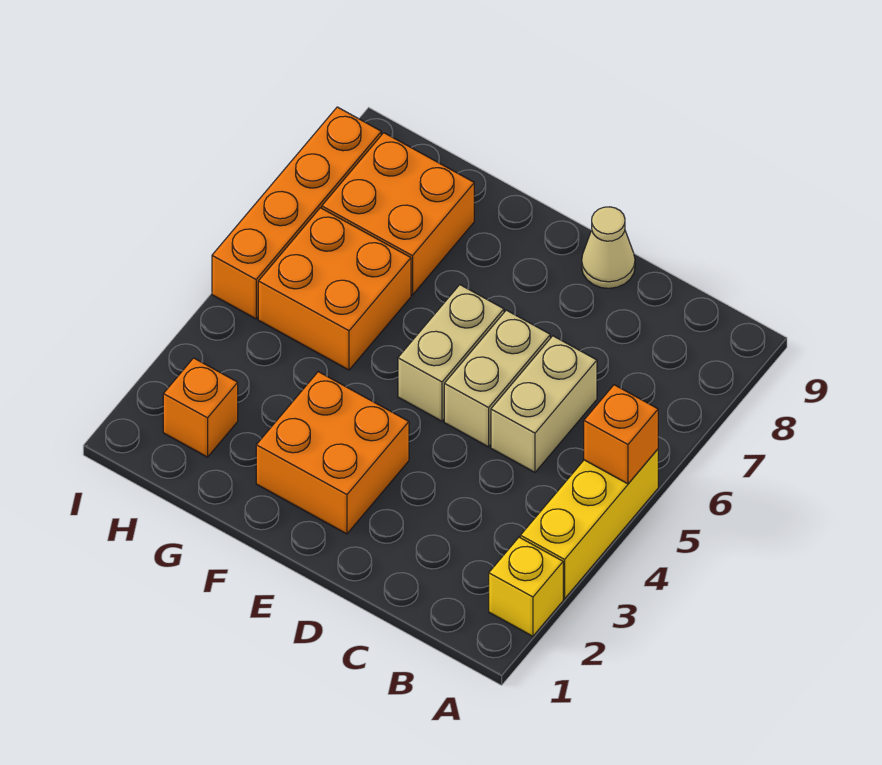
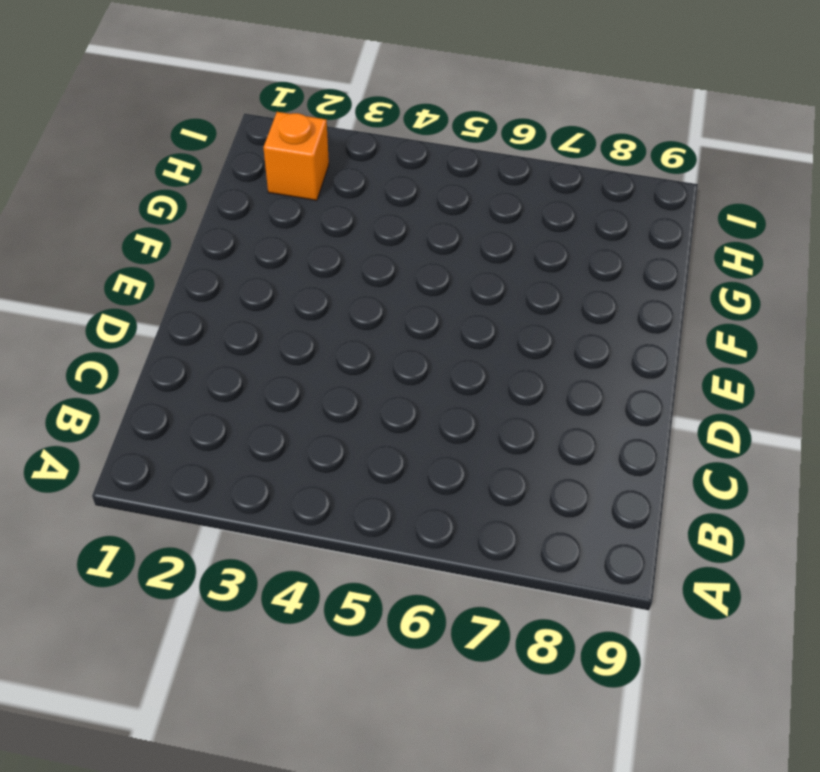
none -> yellow brick A2 level 1
none -> yellow brick A3:A5 level 1
none -> tan brick C5:C6 level 1

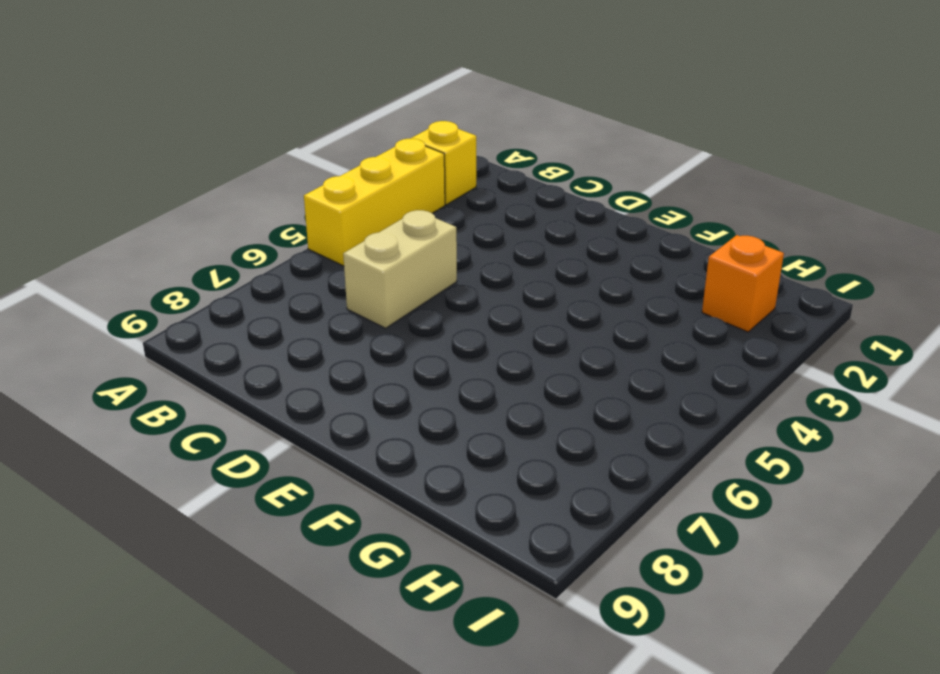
none -> tan brick D5:D6 level 1
none -> tan cone D9 level 1
none -> orange brick E2:F3 level 1

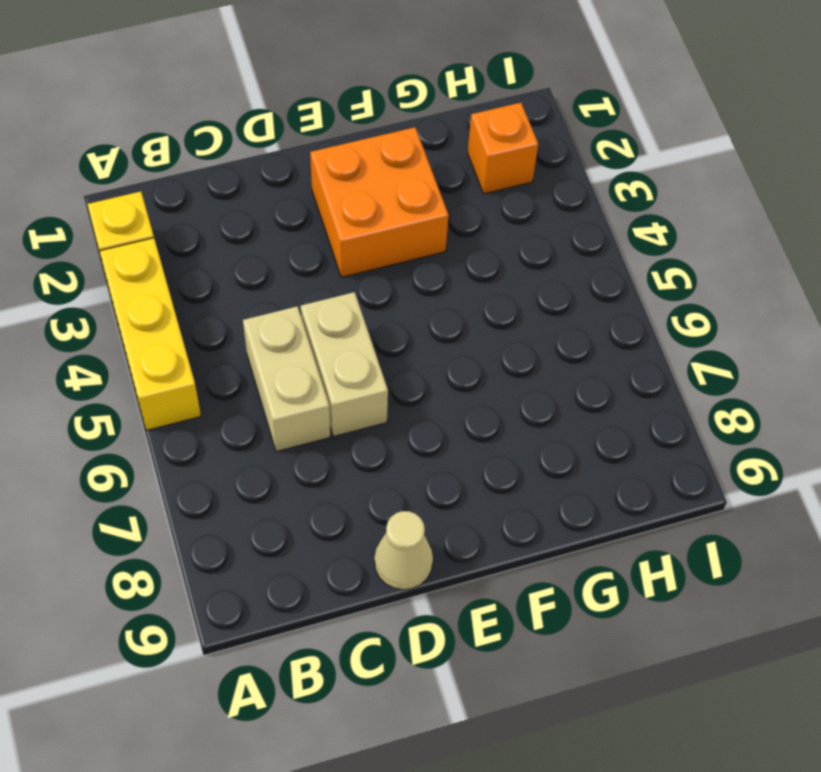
none -> tan brick E5:E6 level 1
none -> orange brick G5:H6 level 1
none -> orange brick G7:H8 level 1

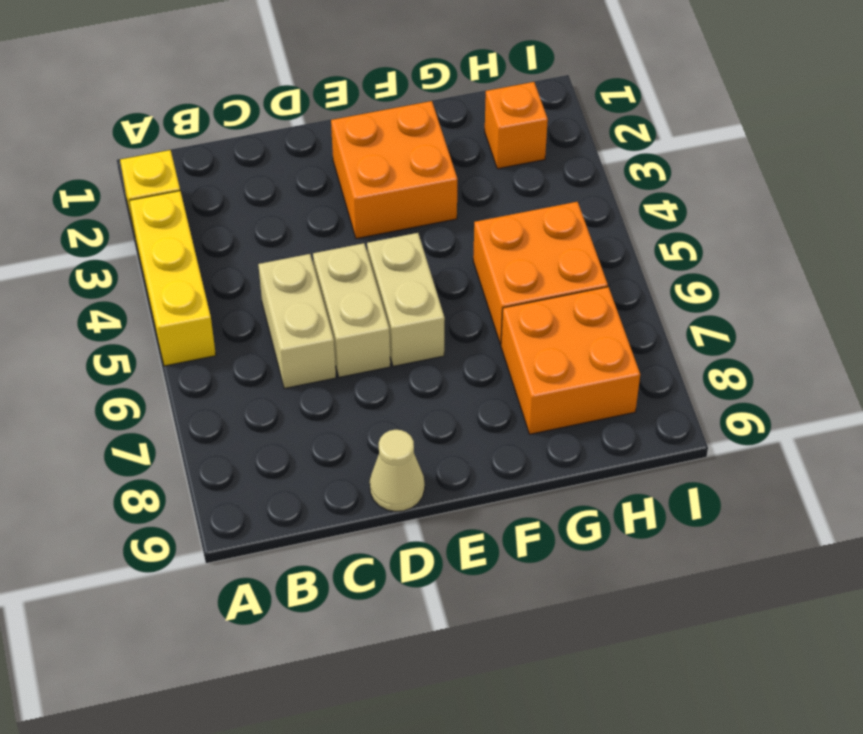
none -> orange brick I5:I8 level 1
none -> orange brick A5 level 2

